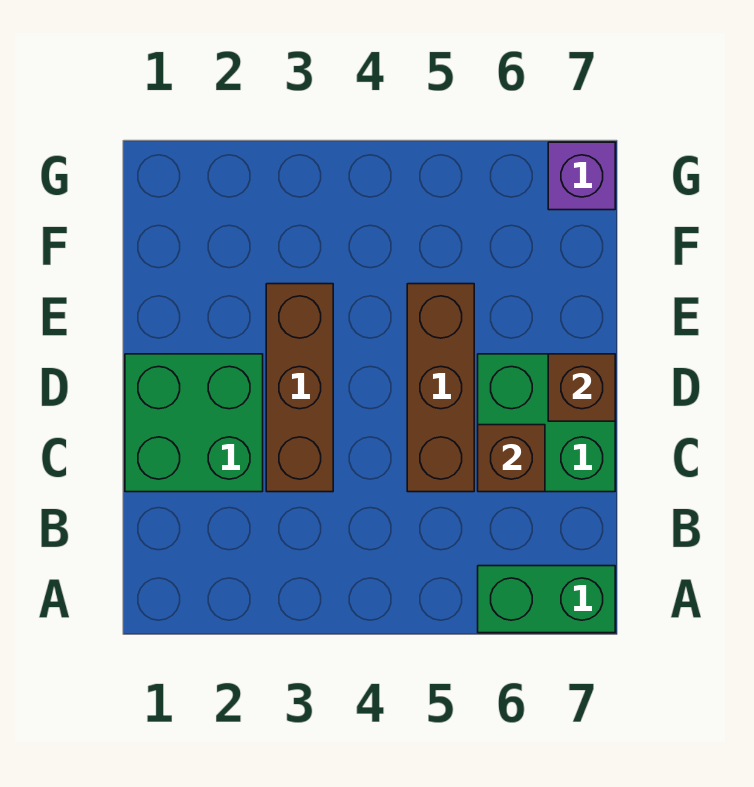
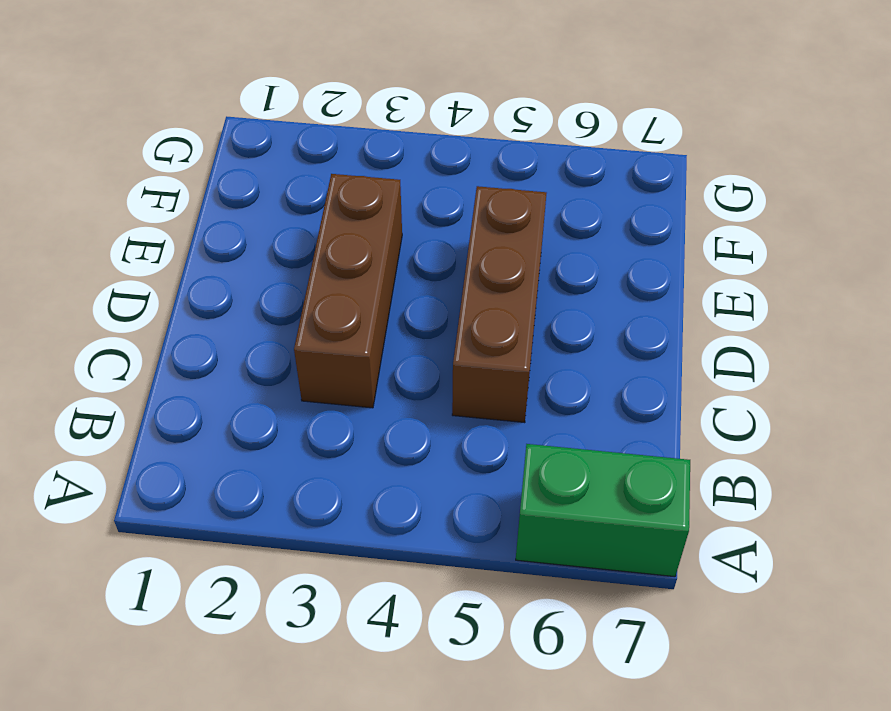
none -> green brick C1:D2 level 1
none -> green brick C6:D7 level 1

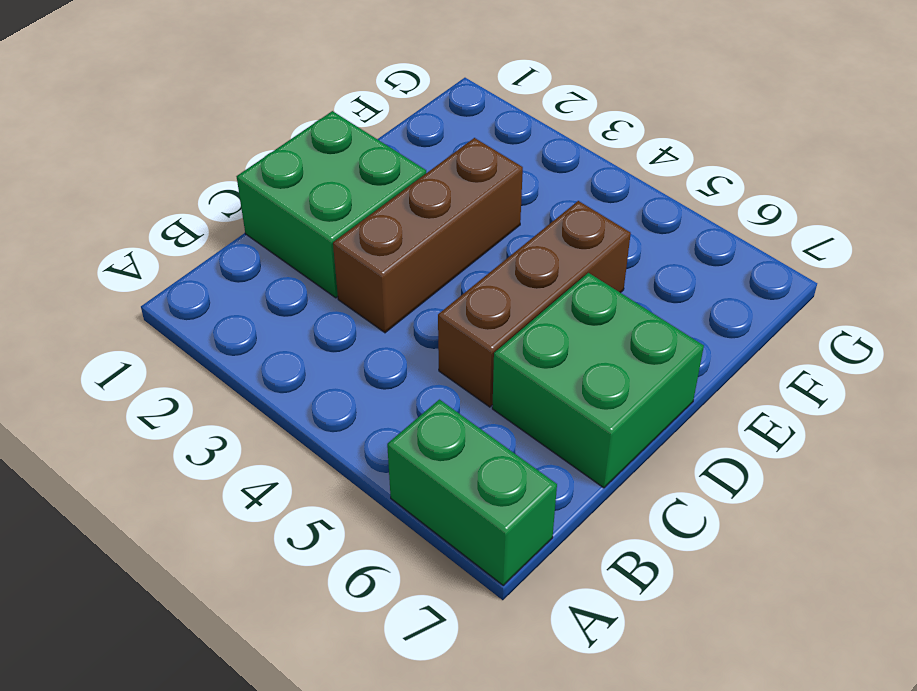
none -> purple brick G7 level 1
none -> brown brick C6 level 2

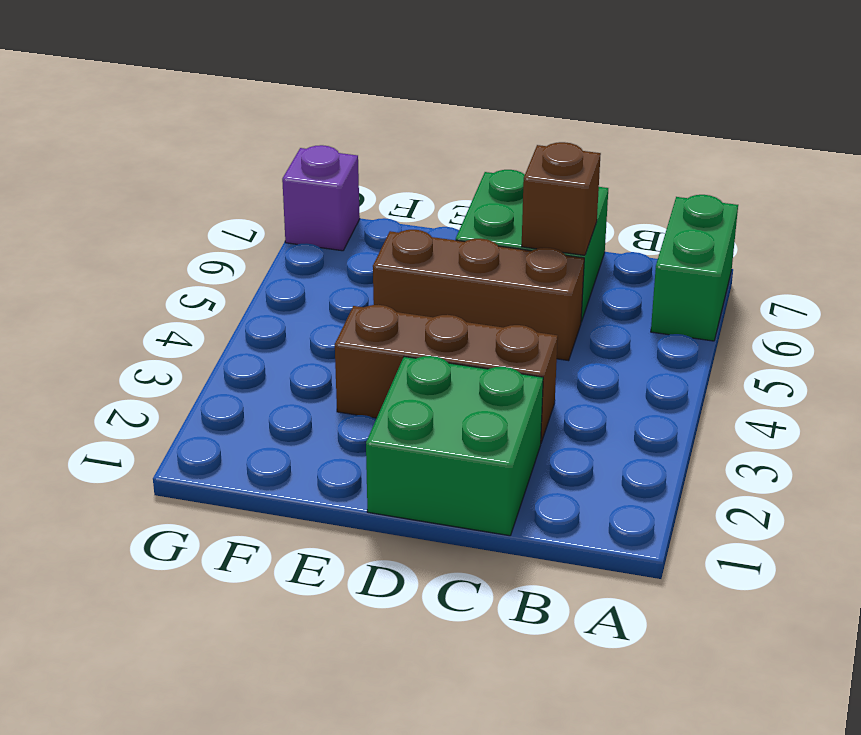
none -> brown brick D7 level 2

